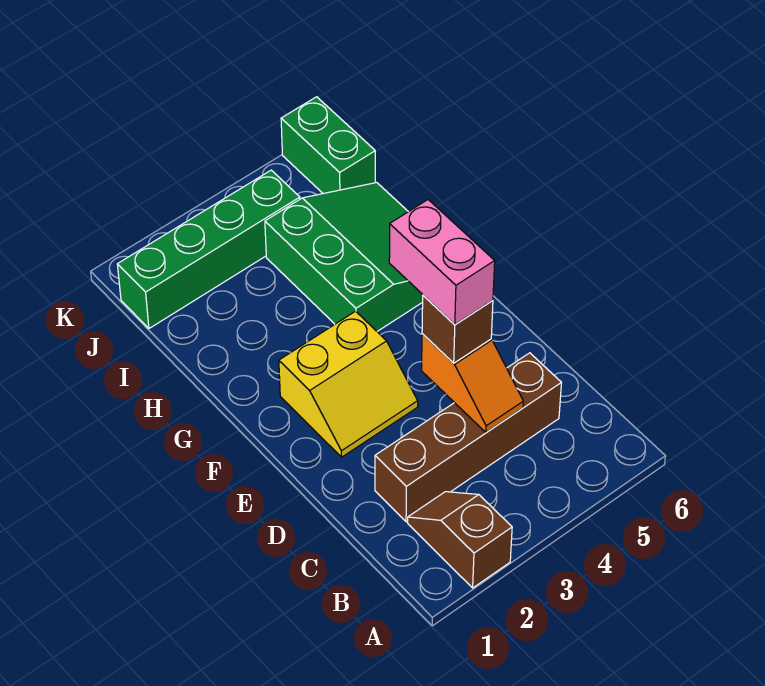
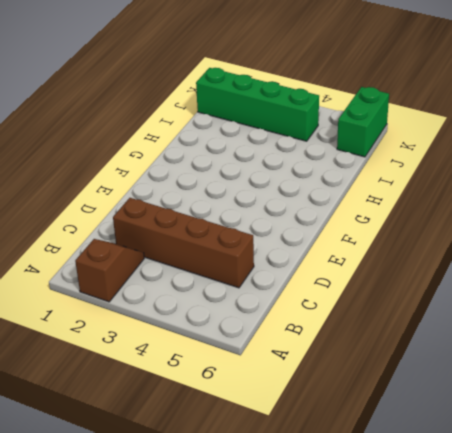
none -> yellow slope E2:F3 level 1 top F
none -> green slope G4:I6 level 1 top 4

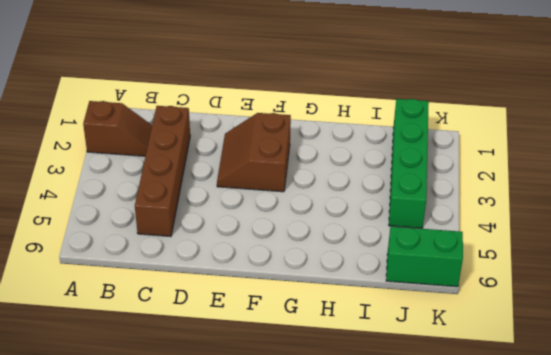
brown slope E2:F3 level 1 top F -> yellow slope E2:F3 level 1 top F
none -> green slope G4:I6 level 1 top 4
none -> orange slope C4:D4 level 2 top D

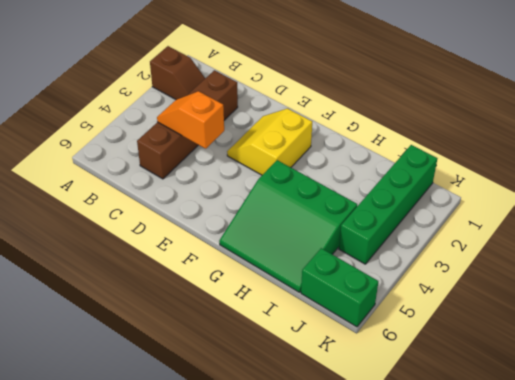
none -> brown brick D4 level 3
none -> pink brick D4:E4 level 4

